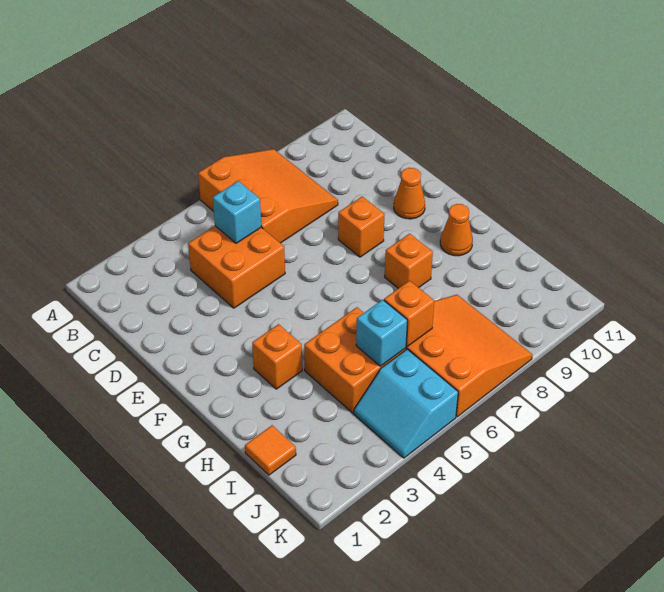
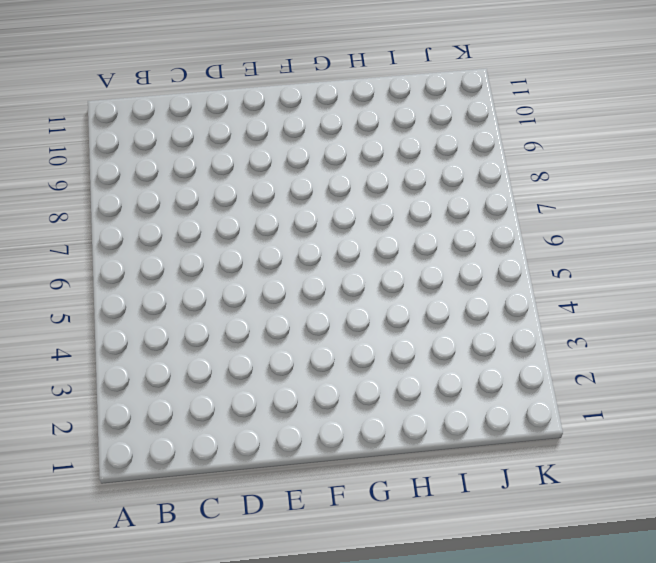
none -> orange slope A6:C8 level 1 top 6
none -> orange brick C4:D5 level 1
none -> orange brick E8 level 1

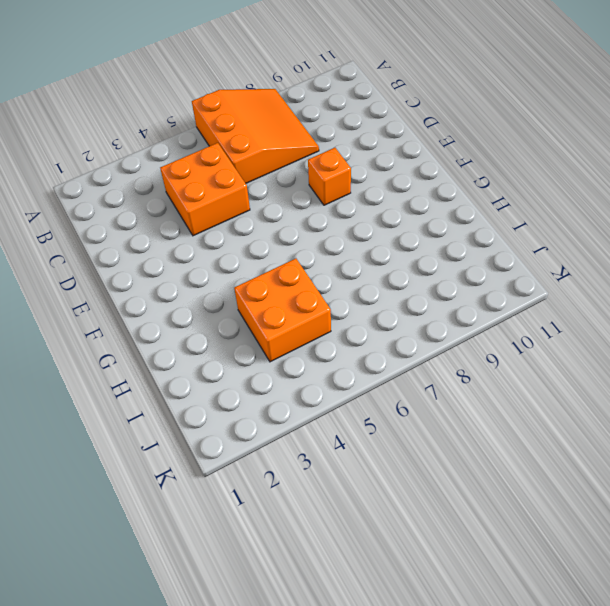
none -> orange cone E10 level 1
none -> orange brick G3 level 1
none -> orange brick G8 level 1

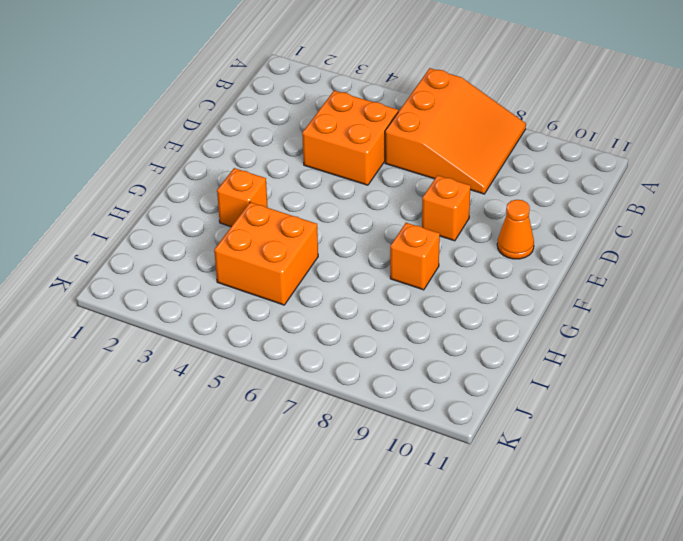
none -> orange cone G10 level 1
none -> orange tile I1 level 1
none -> orange slope I6:K8 level 1 top 6

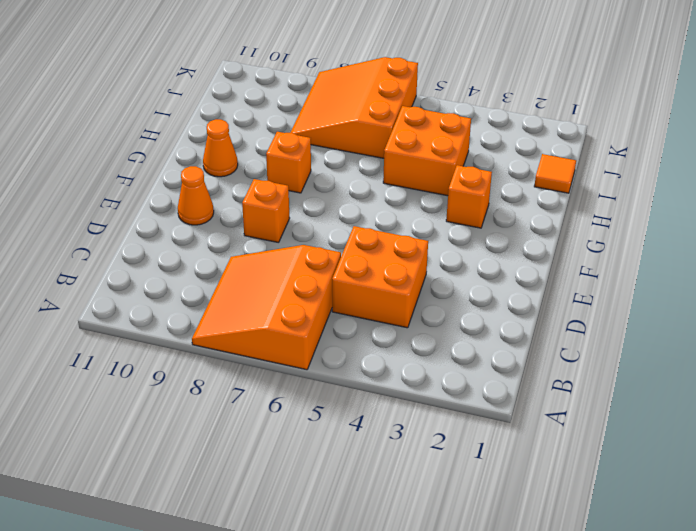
none -> cyan slope J4:K5 level 1 top 5
none -> cyan brick C5 level 2
none -> cyan brick I5 level 2

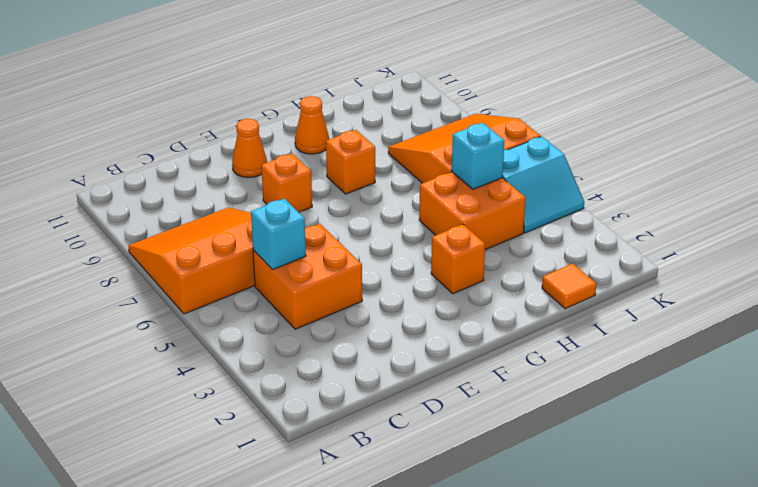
none -> orange brick I6 level 2

